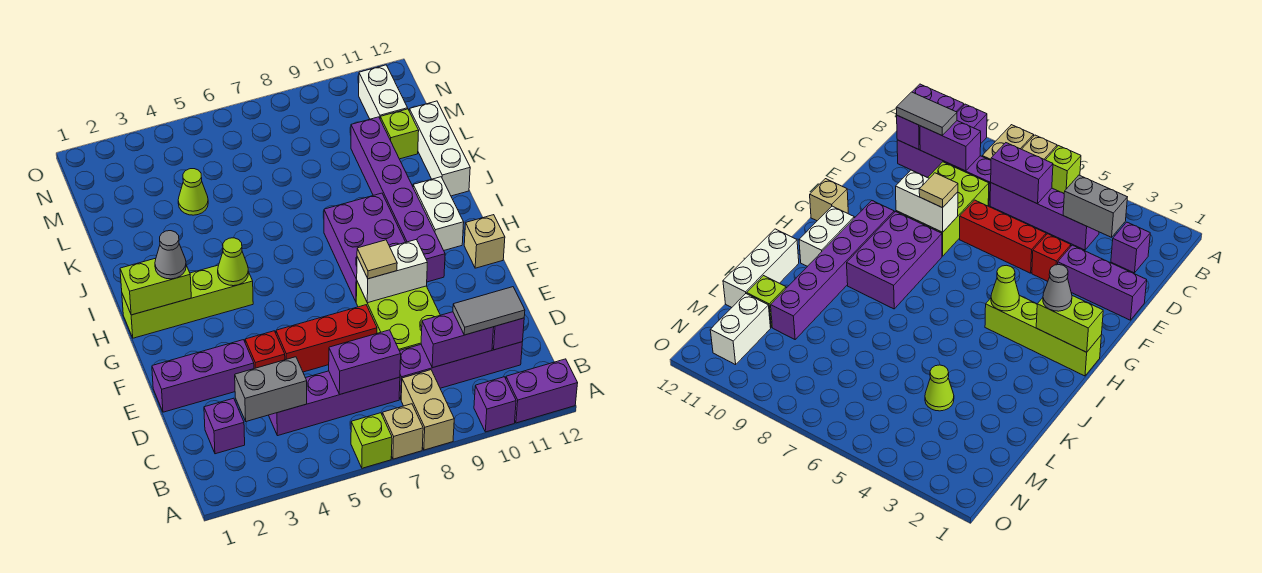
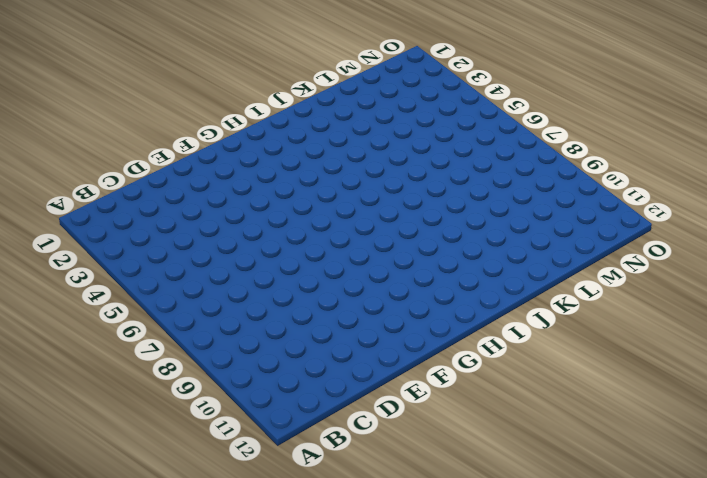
none -> lime brick A6 level 1
none -> tan brick A7 level 1
none -> tan brick A8:B8 level 1
none -> purple brick A10 level 1

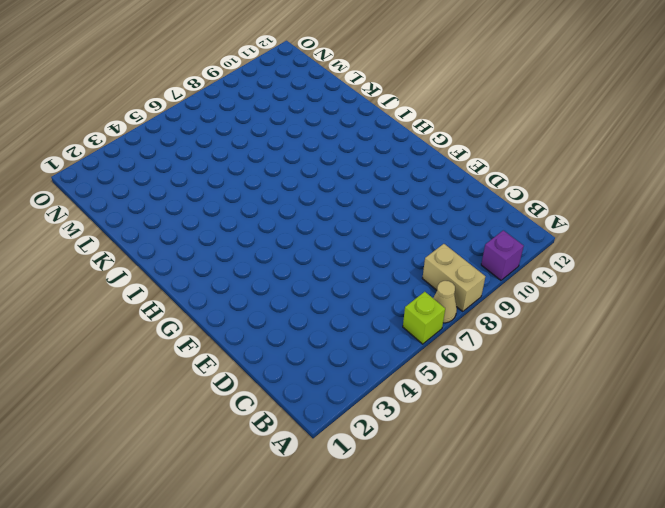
tan cone A7 level 1 -> tan brick A7 level 1
none -> purple brick A11:A12 level 1
none -> purple brick C2 level 1
none -> purple brick C4:C7 level 1
none -> purple brick C8:C11 level 1

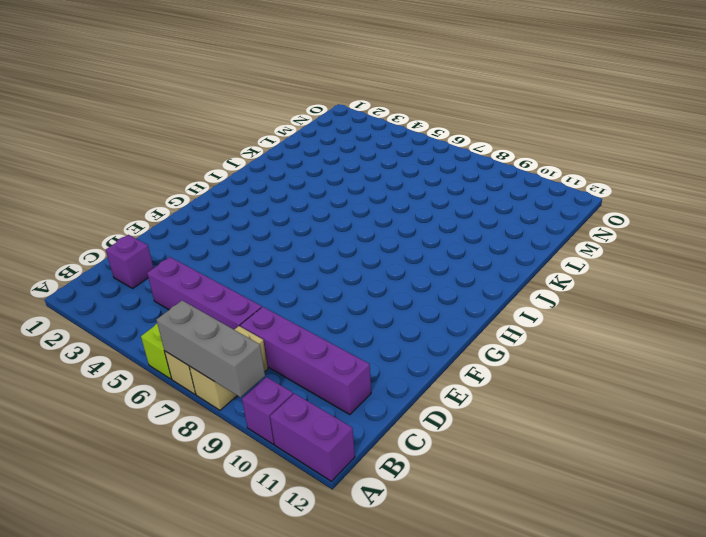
grey brick A7:A9 level 2 -> none
none -> lime brick D8:F9 level 1
none -> purple brick E1:E3 level 1
none -> red brick E4 level 1
none -> red brick E5:E7 level 1

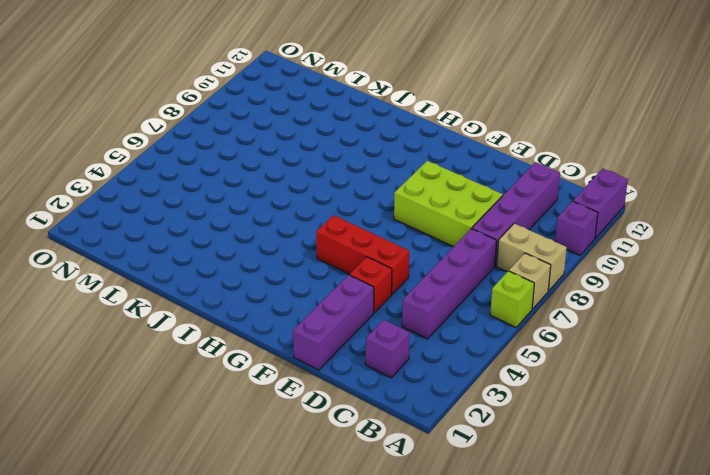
red brick E5:G5 level 1 -> red brick E5:E7 level 1
none -> purple brick G8:I9 level 1
none -> purple brick G10:L10 level 1
none -> tan brick G12 level 1
none -> lime brick H1:H4 level 1

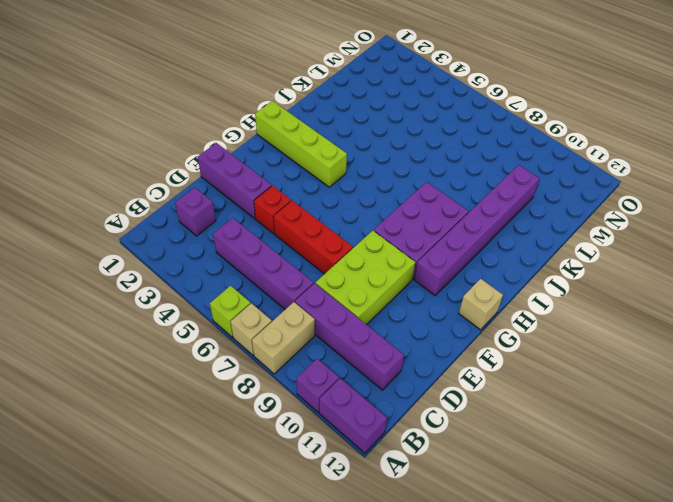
none -> white brick H11:I11 level 1
none -> white brick J12:L12 level 1
none -> lime cone L4 level 1
none -> lime brick L11 level 1

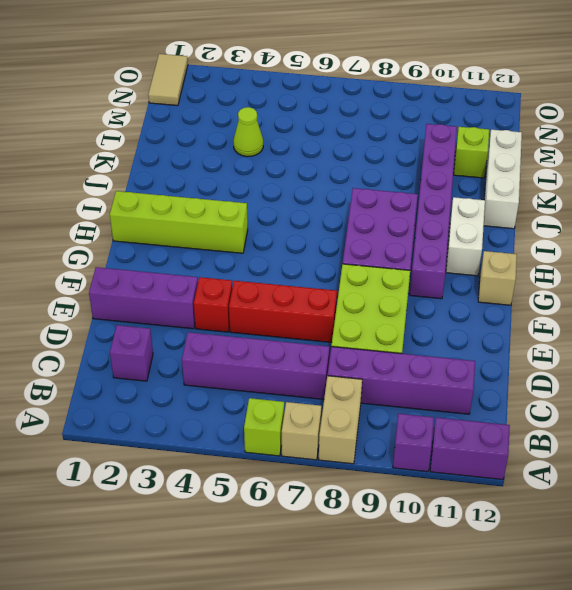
tan tile N1:O1 level 1 -> none
none -> white brick M11:N11 level 1
none -> grey brick C3:C4 level 2
none -> purple brick C6:C7 level 2
none -> purple brick C9:C10 level 2

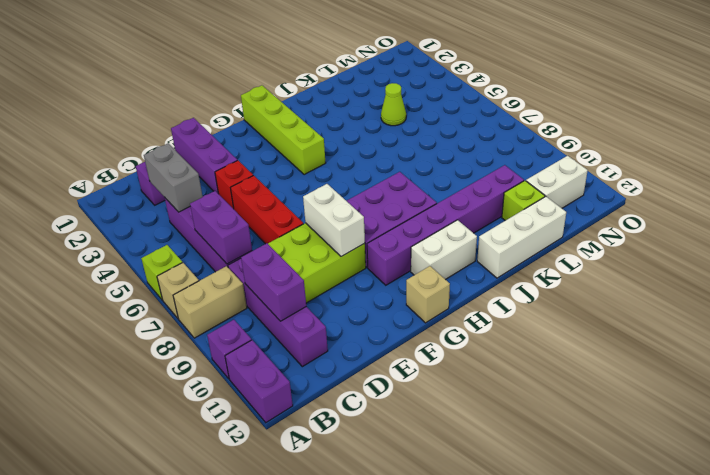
none -> purple brick C11 level 2
none -> lime brick H1:H2 level 2
none -> lime cone H4 level 2
none -> grey tile C10:C11 level 3

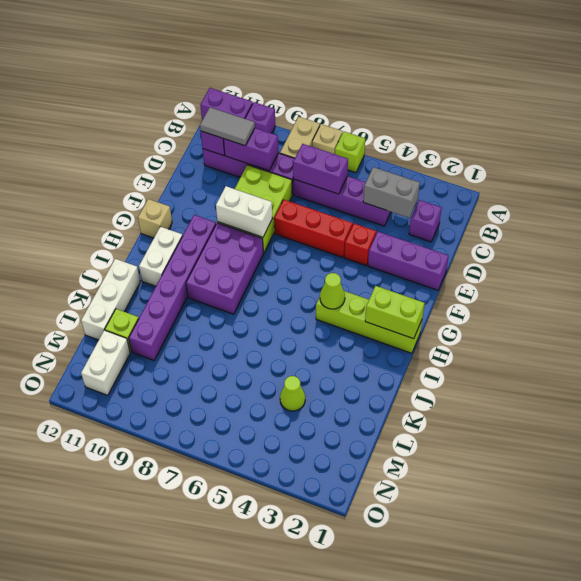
none -> tan tile F8 level 3
none -> grey cone H2 level 3

